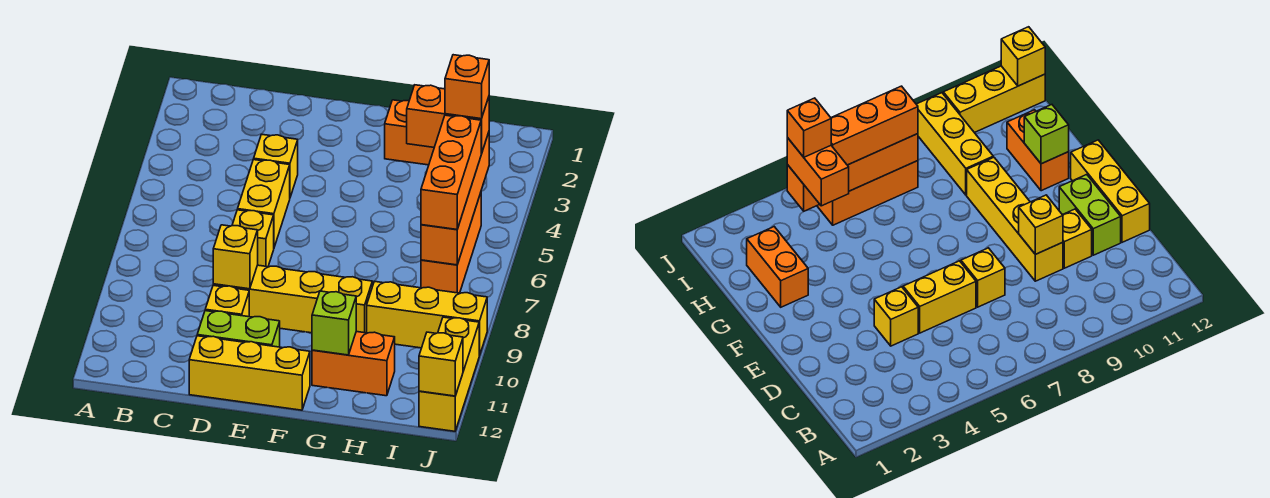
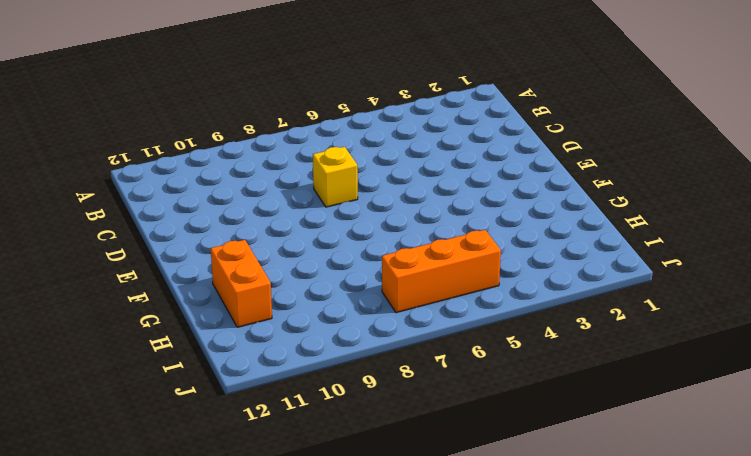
none -> yellow brick D4 level 1
none -> yellow brick D5:D6 level 1
none -> yellow brick D9:G9 level 1

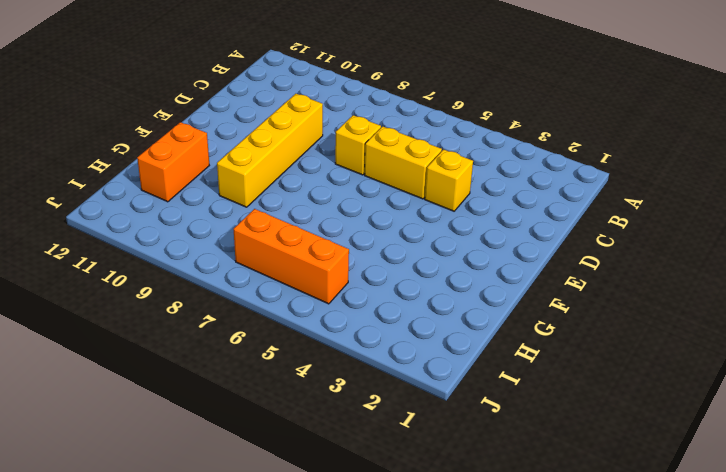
none -> yellow brick D10 level 1
none -> lime brick D11:E11 level 1
none -> yellow brick D12:F12 level 1

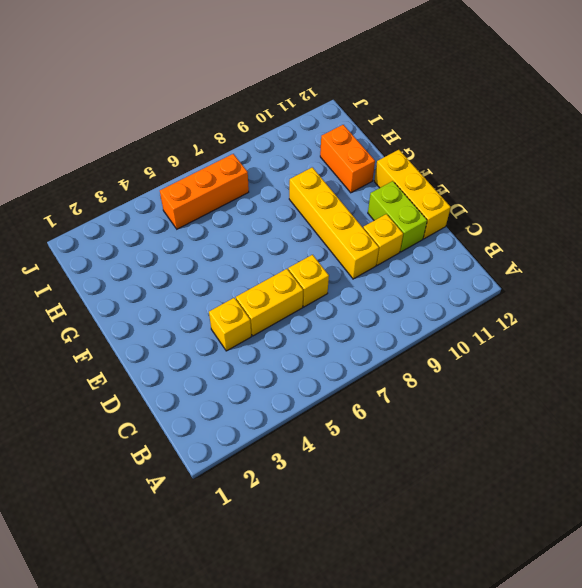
none -> orange brick G2:H2 level 1
none -> yellow brick H9:J9 level 1
none -> yellow brick J10:J12 level 1

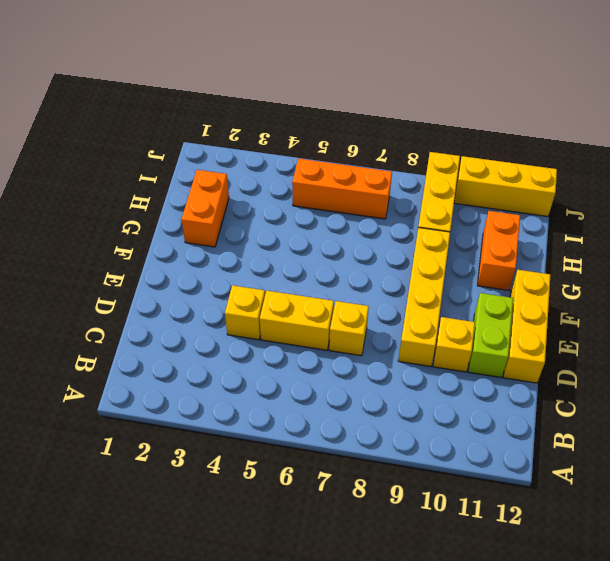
none -> yellow brick D9 level 2
none -> lime brick G11 level 2
none -> orange brick I4:I7 level 2

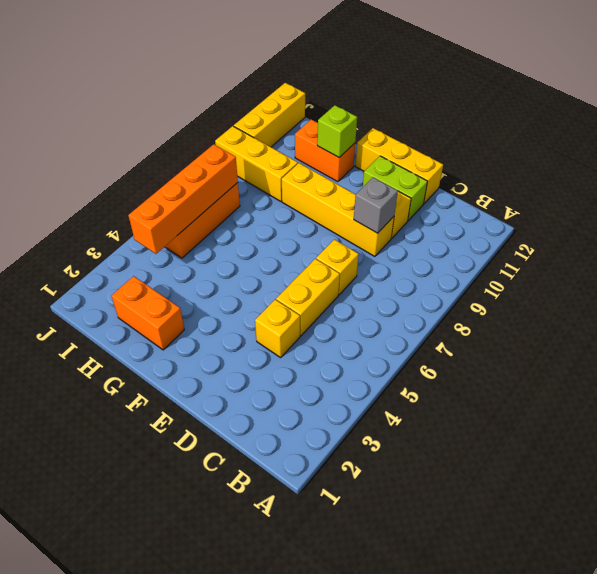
grey brick D9 level 2 -> yellow brick D9 level 2
none -> yellow brick J12 level 2
none -> orange brick H4:I4 level 3
none -> orange brick I5:I7 level 3

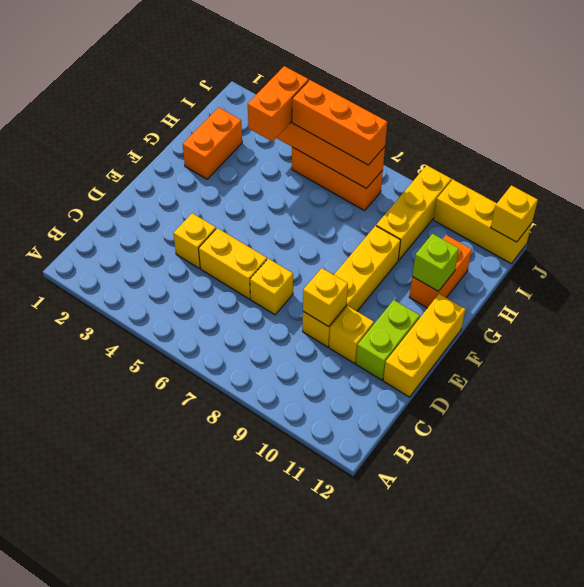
none -> orange brick I4 level 4

